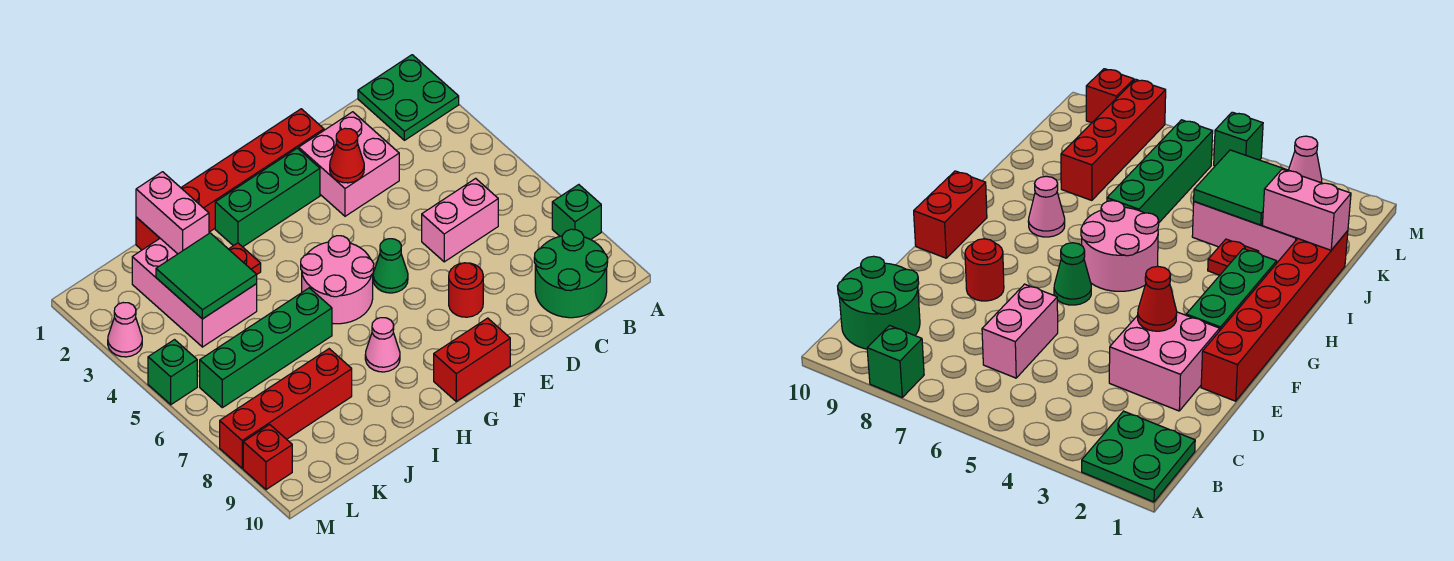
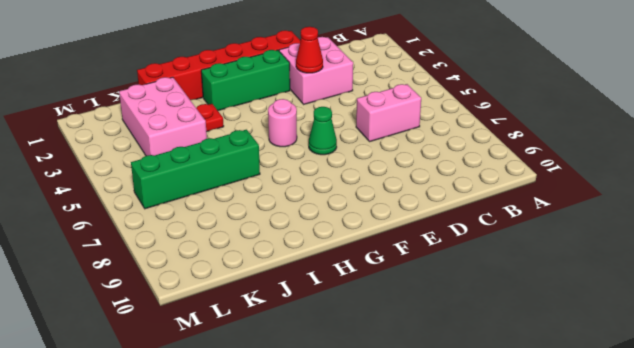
pink round brick G5 level 1 -> pink round brick G5:H6 level 1
none -> green plate A1:B2 level 1
none -> green brick A8 level 1
none -> green round brick B9:C10 level 1

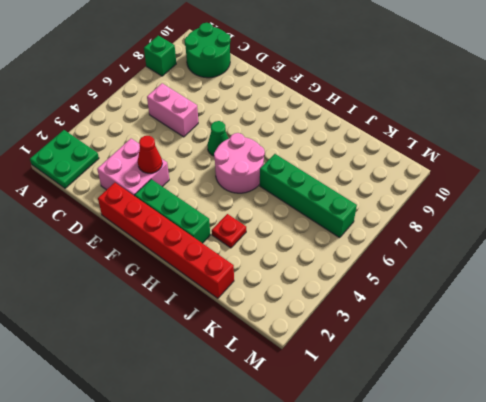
none -> red round brick E8 level 1
none -> red brick F10:G10 level 1
none -> pink cone H8 level 1

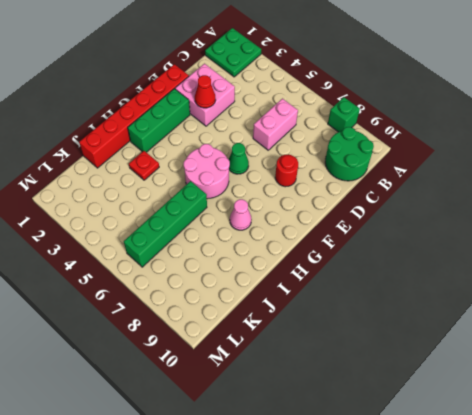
none -> red brick F10:G10 level 1
none -> pink brick J2:K4 level 1
none -> red brick J8:M8 level 1

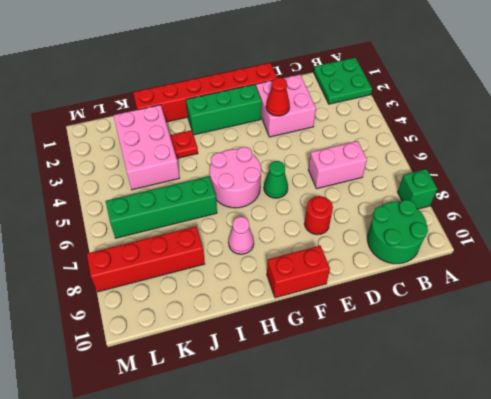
none -> pink cone M3 level 1
none -> green brick M5 level 1
none -> red brick M9 level 1

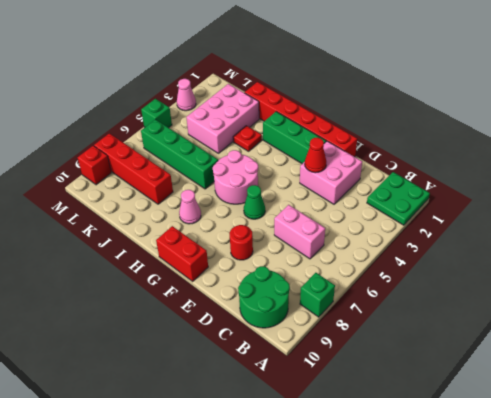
none -> pink brick J1:J2 level 2
none -> green tile J3:K4 level 2

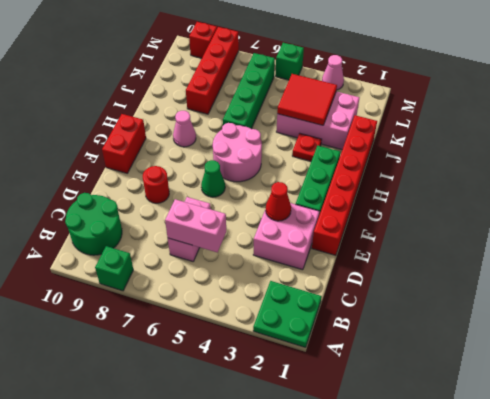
pink brick C5:C6 level 2 -> pink brick J1:J2 level 2
red tile J3:K4 level 2 -> green tile J3:K4 level 2

